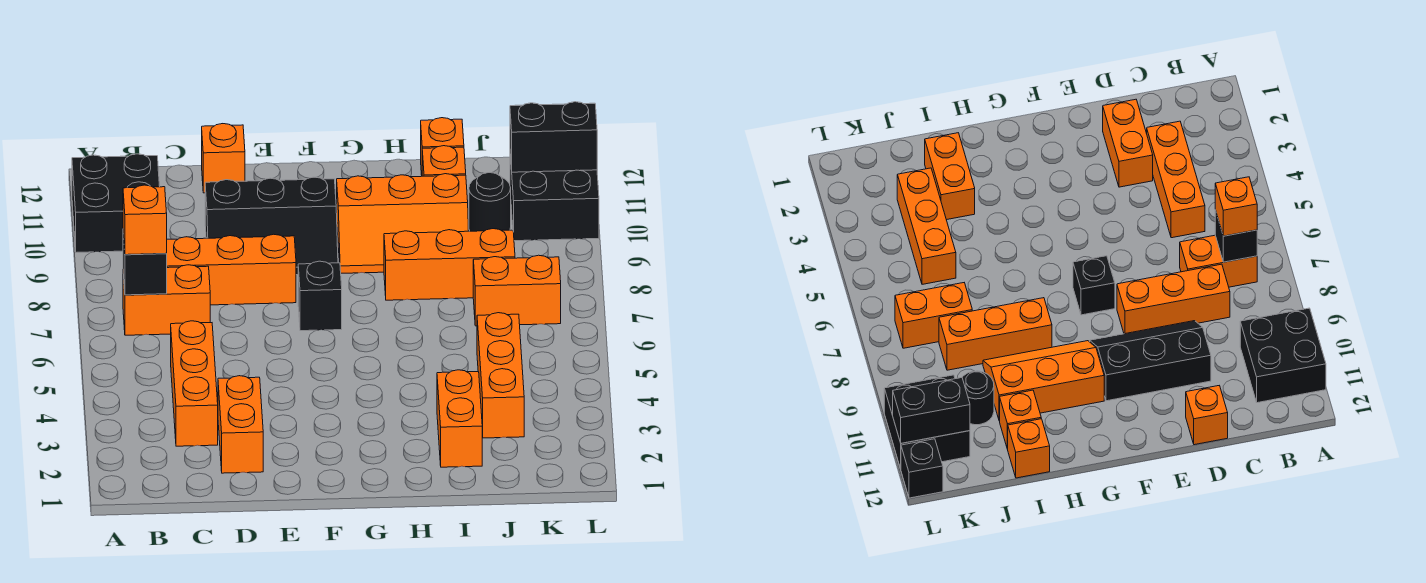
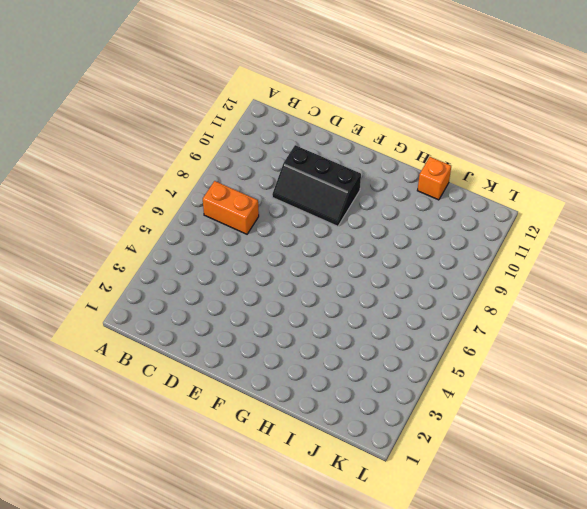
none -> black brick A10:B11 level 1
none -> orange brick C3:C5 level 1
none -> orange brick C8:E8 level 1

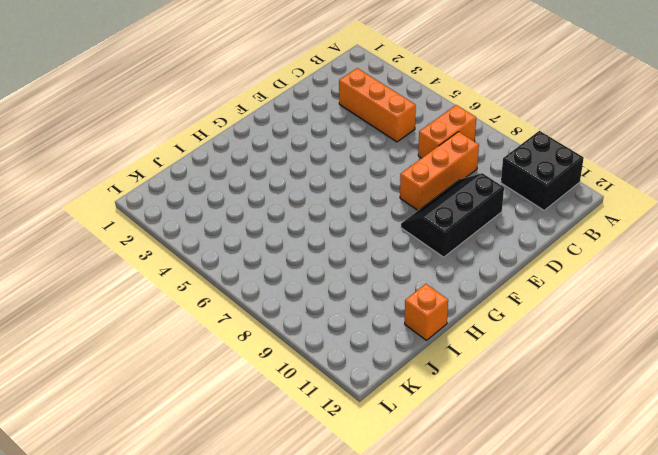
none -> orange brick D2:D3 level 1
none -> orange brick D12 level 1
none -> black brick F7 level 1

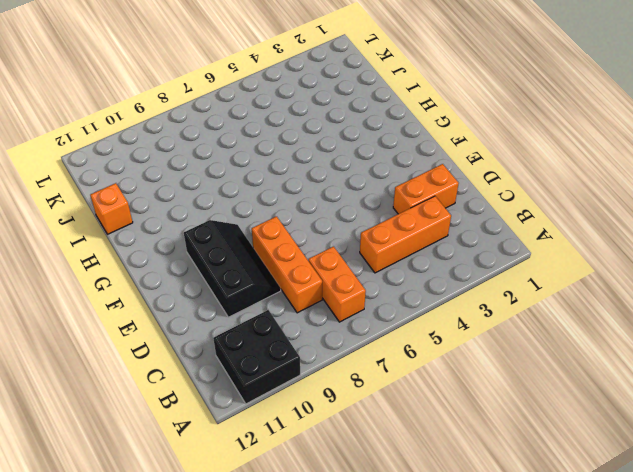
none -> orange brick D12 level 1
none -> black brick F7 level 1
none -> orange slope G9:I10 level 1 top 10

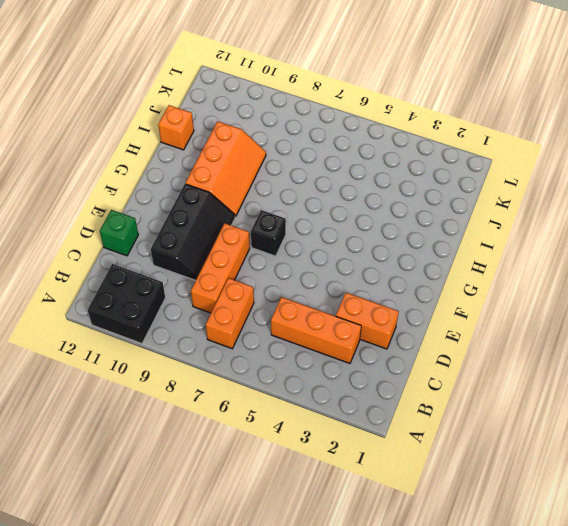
green brick D12 level 1 -> orange brick D12 level 1
none -> orange brick H8:J8 level 1
none -> orange brick I2:I3 level 1
none -> orange brick I11 level 1

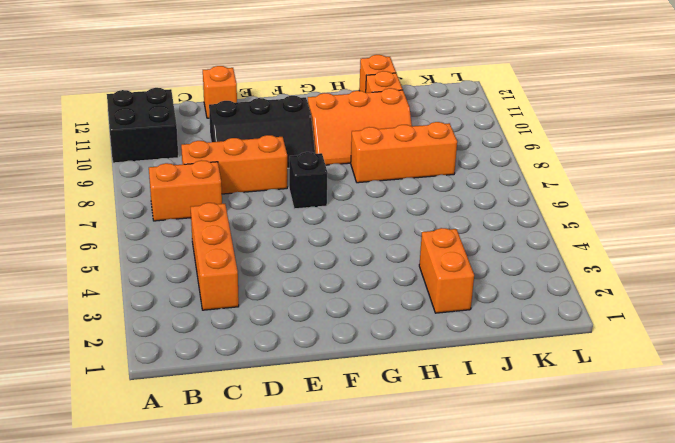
none -> orange brick D2:D3 level 1
none -> orange brick J3:J5 level 1
none -> orange brick J7:K7 level 1

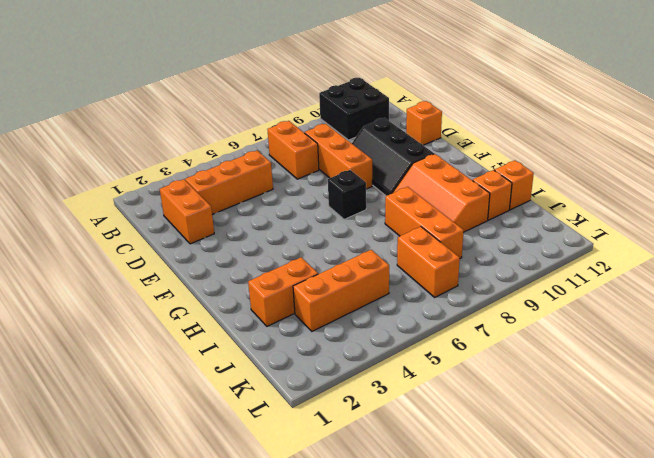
orange brick C2:D2 level 1 -> orange brick D2:D3 level 1
none -> black round brick J10 level 1
none -> black brick K10:L11 level 1
none -> black brick L12 level 1

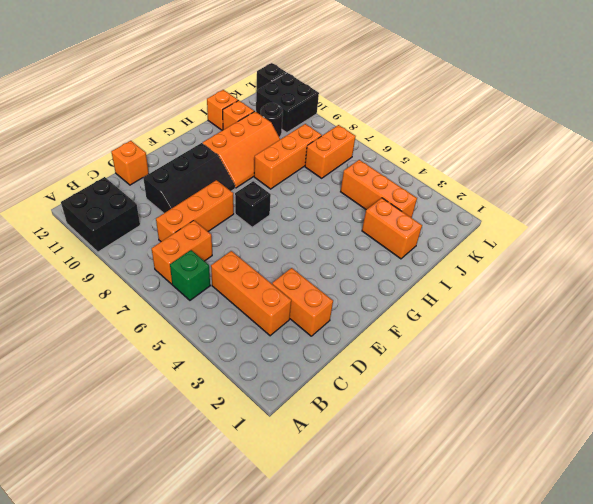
green brick B6 level 1 -> none
none -> black brick B7 level 2
none -> black brick K11:L11 level 2
none -> orange brick B7 level 3

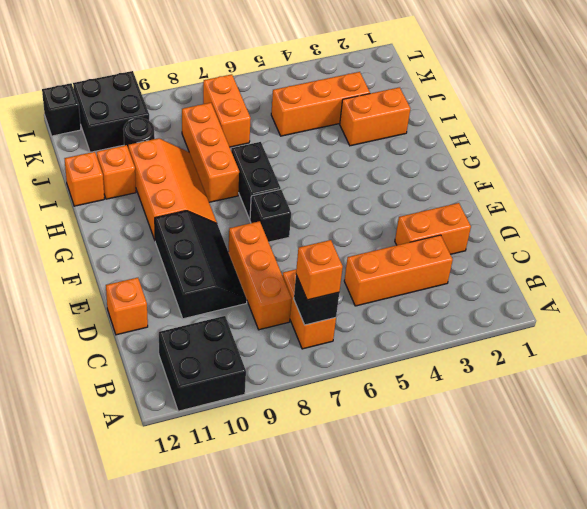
black brick G7:H7 level 1 -> black brick K11:L11 level 2

